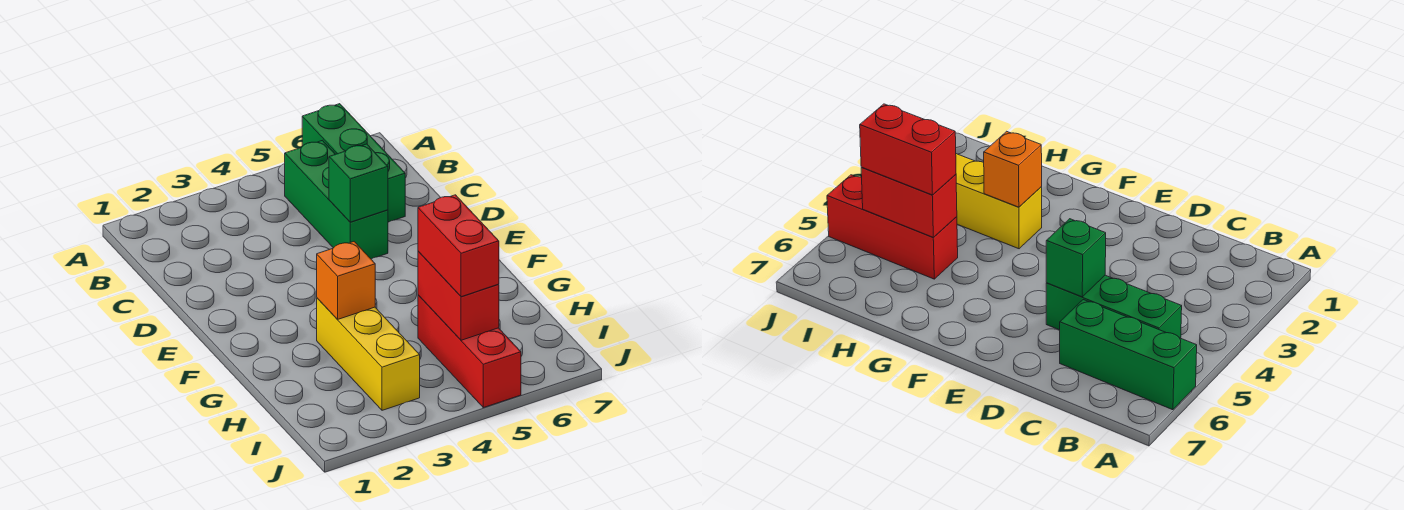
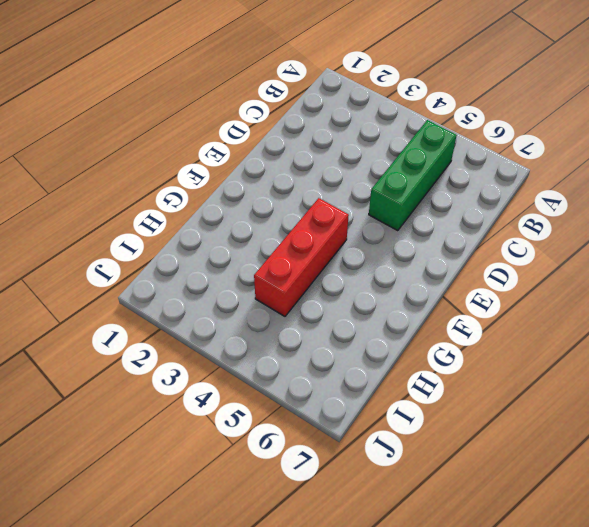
red brick F4:H4 level 1 -> red brick H5:J5 level 1
none -> green brick A6:C6 level 1
none -> yellow brick G3:I3 level 1

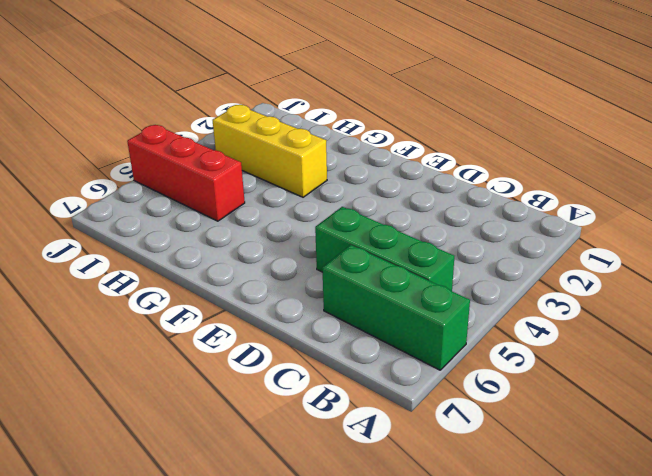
none -> green brick D5 level 2
none -> orange brick G3 level 2

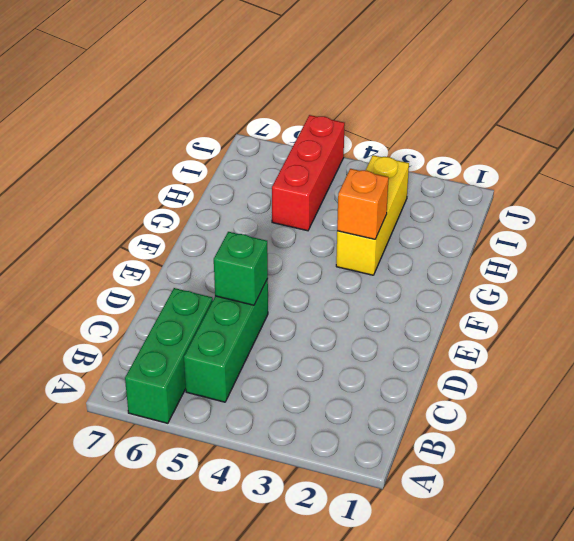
none -> red brick H5:I5 level 2
none -> red brick H5:I5 level 3

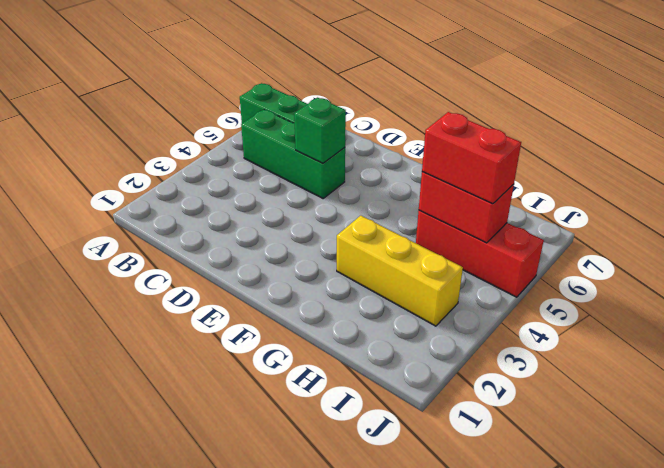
none -> orange brick G3 level 2

